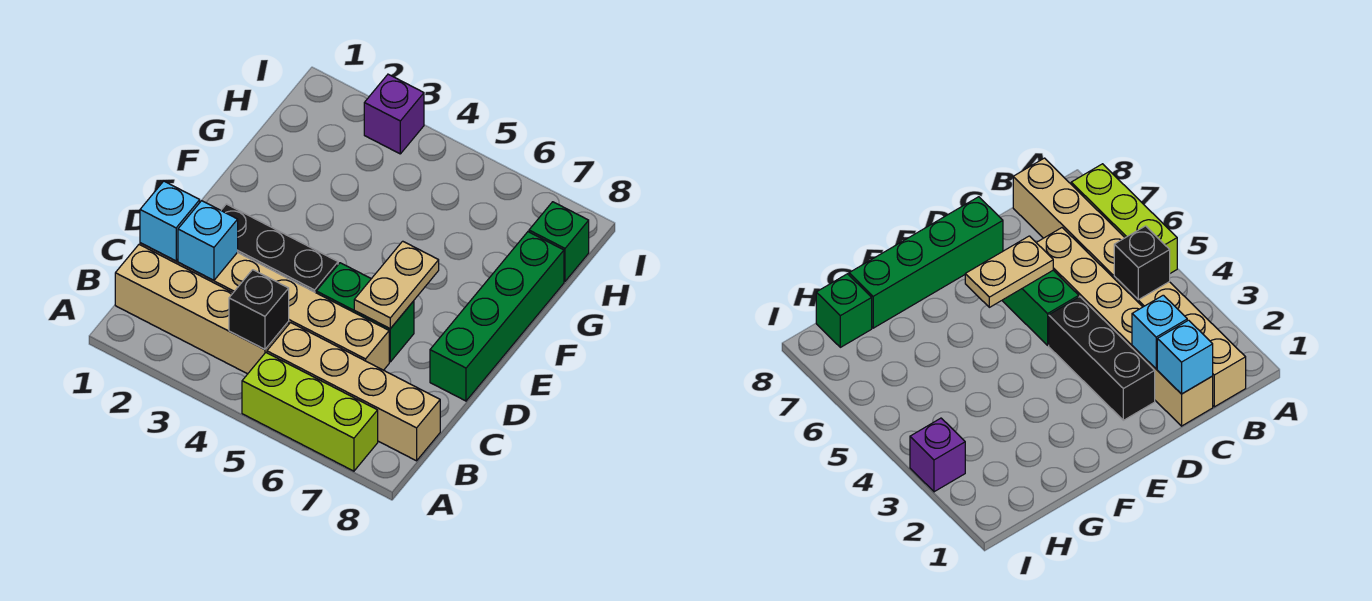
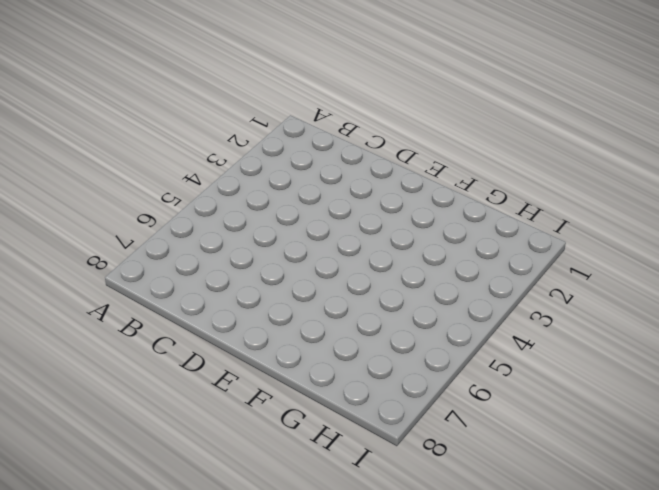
none -> lime brick A5:A7 level 1
none -> tan brick B1:B4 level 1
none -> tan brick B5:B8 level 1

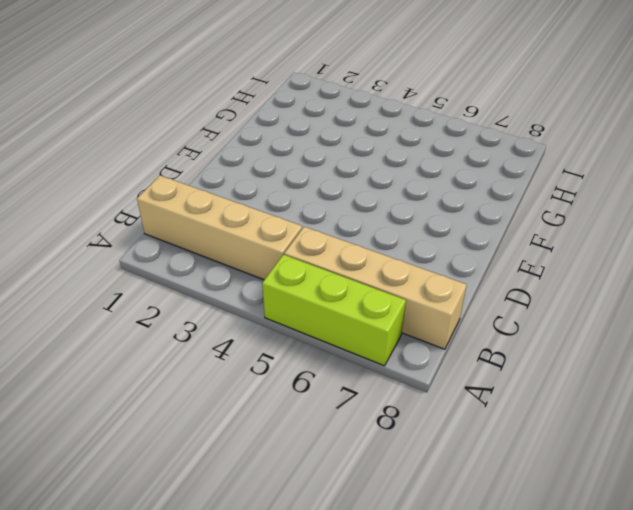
none -> tan brick C1:C6 level 1
none -> black brick D2:D4 level 1
none -> green brick D5:D6 level 1

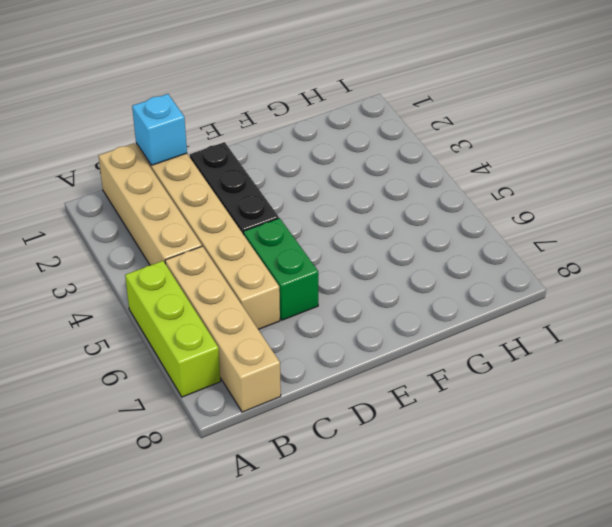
none -> green brick D8:G8 level 1
none -> green brick H8 level 1
none -> purple brick I3 level 1

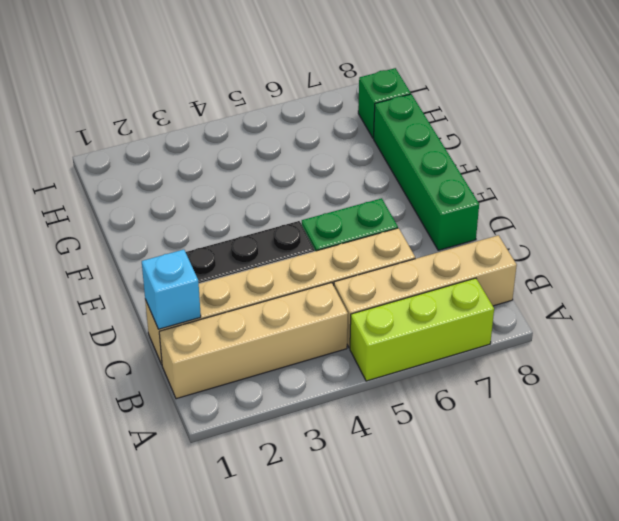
none -> purple brick I3 level 1
none -> black brick B4 level 2
none -> cyan brick C2 level 2

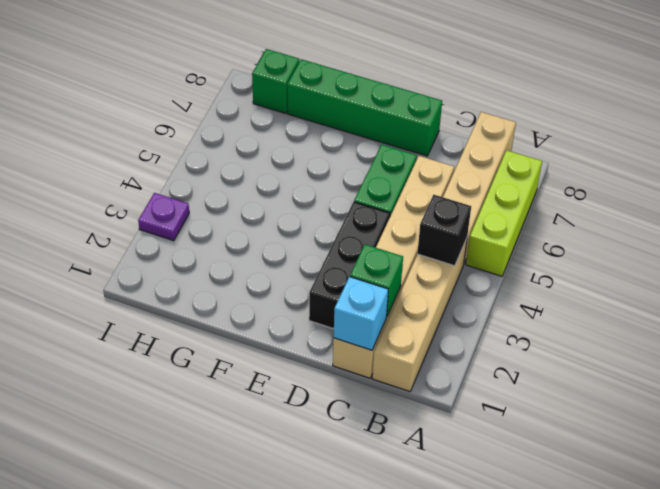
green brick C2 level 2 -> cyan brick C2 level 2
purple plate I3 level 1 -> purple brick I3 level 1
none -> tan plate D6:E6 level 2

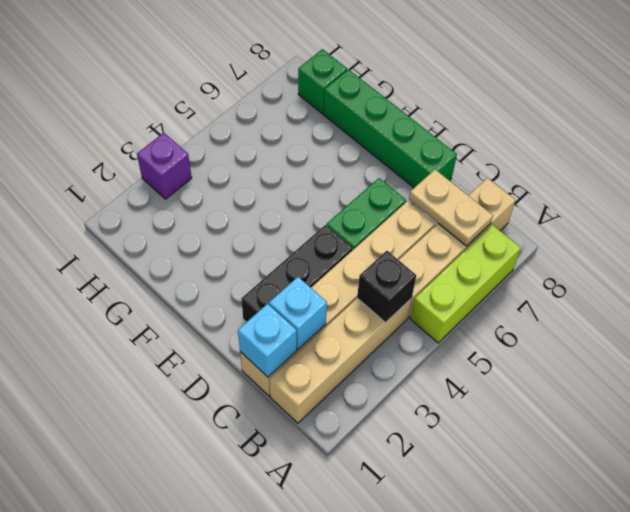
tan plate B7:C7 level 2 -> tan plate D6:E6 level 2

